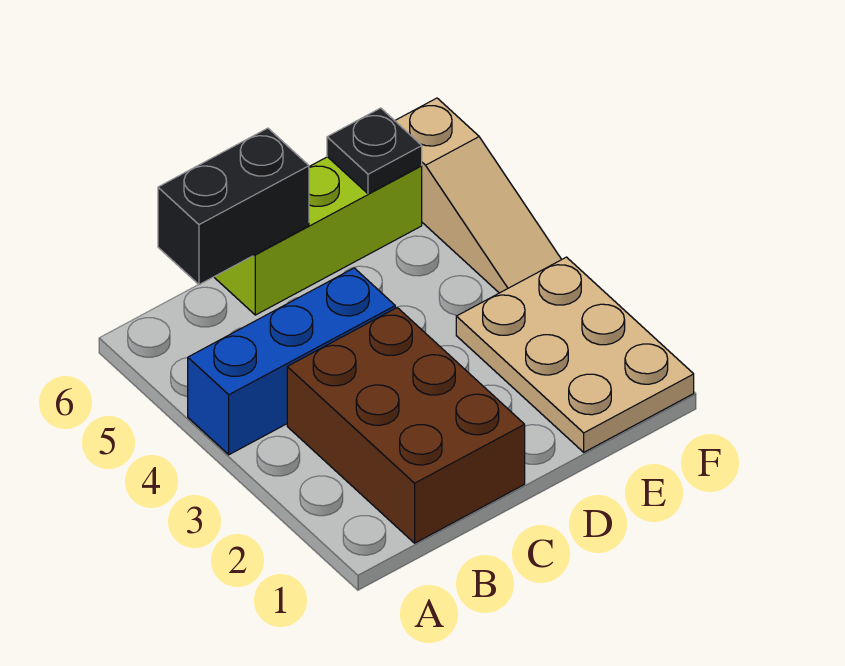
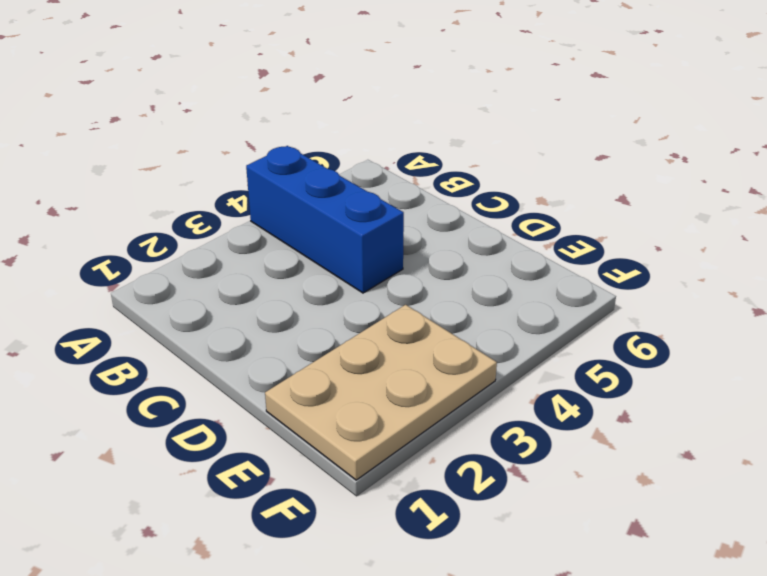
none -> brown brick B1:C3 level 1
none -> lime brick C6:E6 level 1

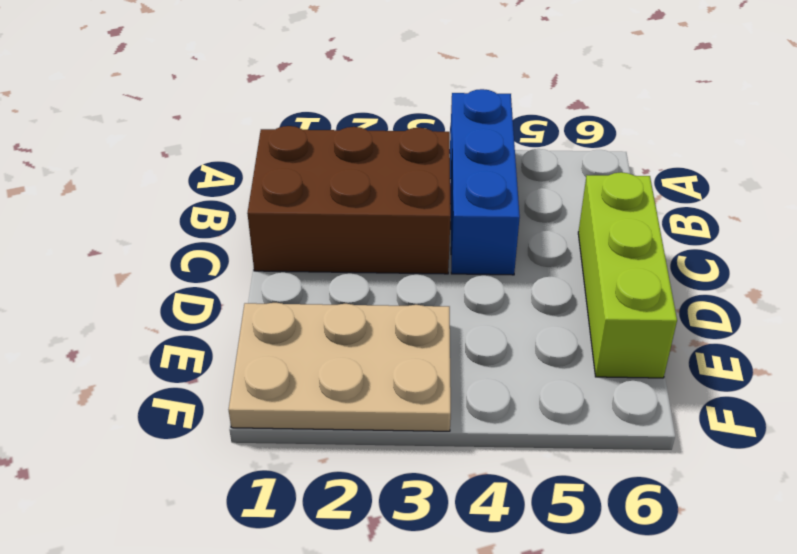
none -> tan slope F4:F6 level 1 top 6
none -> black brick B6:C6 level 2

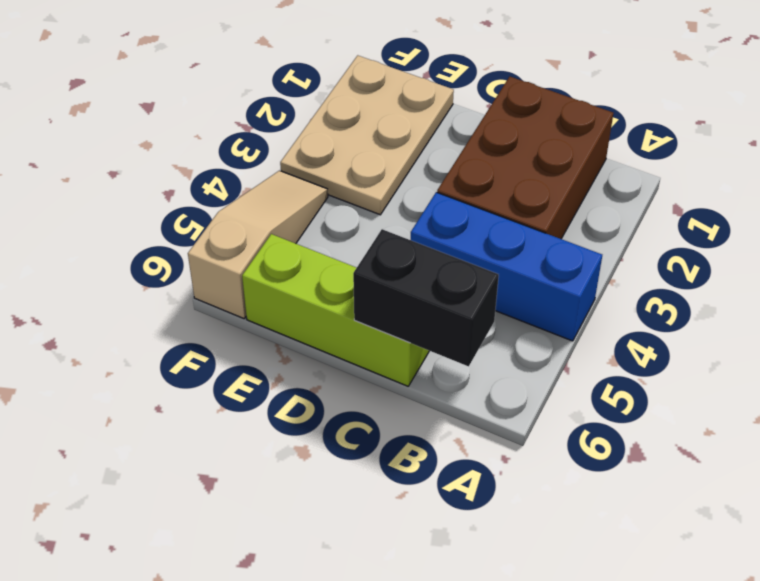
none -> black plate E6 level 2

